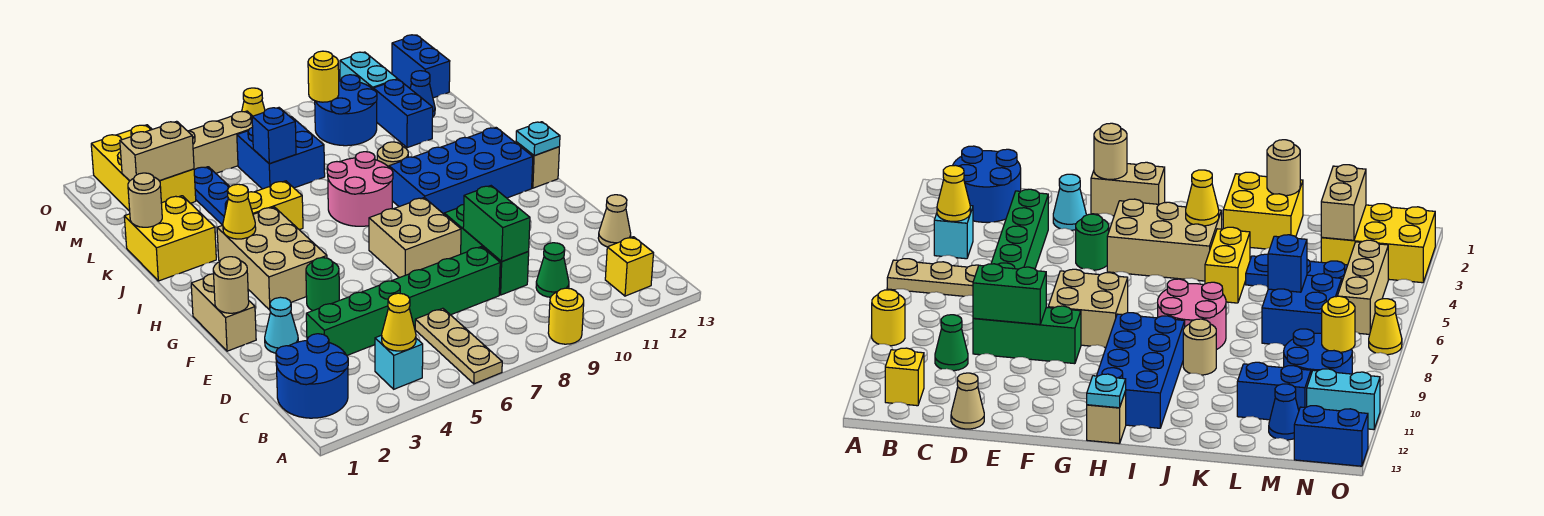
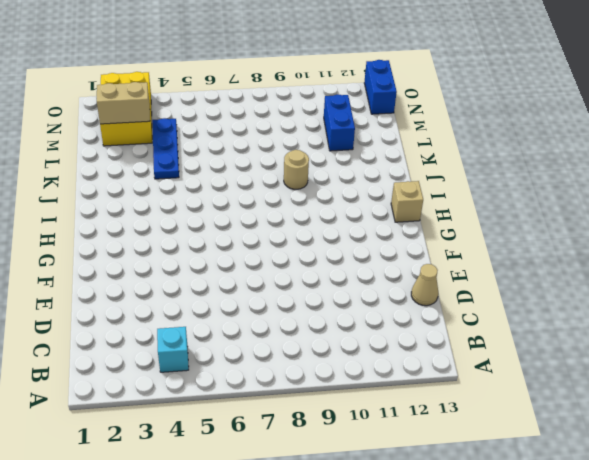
none -> tan plate A6:C6 level 1
none -> yellow round brick A9 level 1
none -> blue round brick B1:C2 level 1
none -> yellow brick B12 level 1

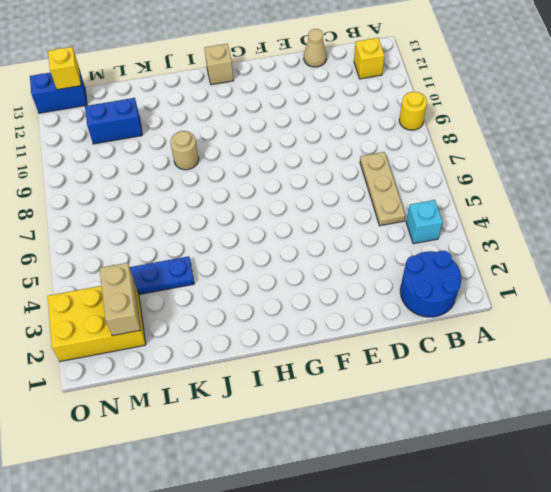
tan plate C5:C7 level 1 -> tan plate A6:C6 level 1
yellow brick N13 level 2 -> none
none -> green cone C10 level 1
none -> green brick D3:D8 level 1
none -> green brick D9:F9 level 1
none -> cyan cone E2 level 1

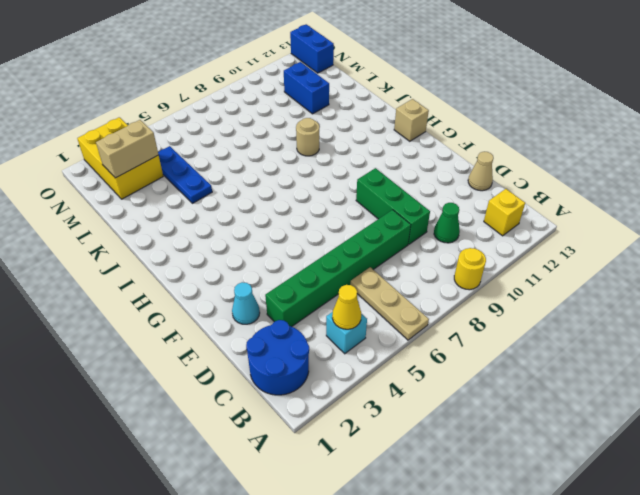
none -> tan brick F1:G1 level 1
none -> green round brick F4 level 1
none -> tan brick F7:G8 level 1
none -> tan brick G3:I4 level 1

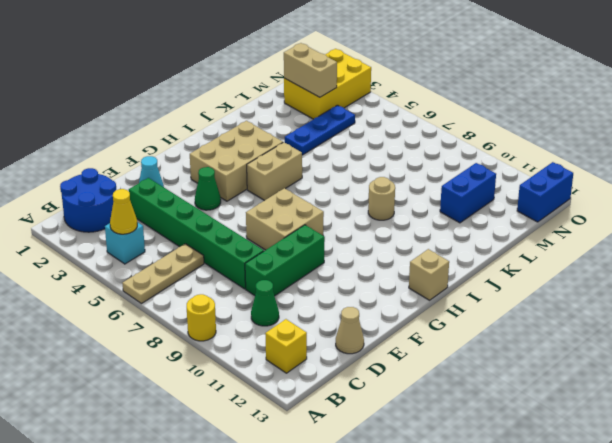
green cone F4 level 1 -> green round brick F4 level 1
tan brick H5:I5 level 1 -> tan brick F1:G1 level 1
none -> blue brick H9:I12 level 1
none -> pink round brick I7:J8 level 1
none -> yellow brick J1:K2 level 1
none -> yellow brick J4:J5 level 1

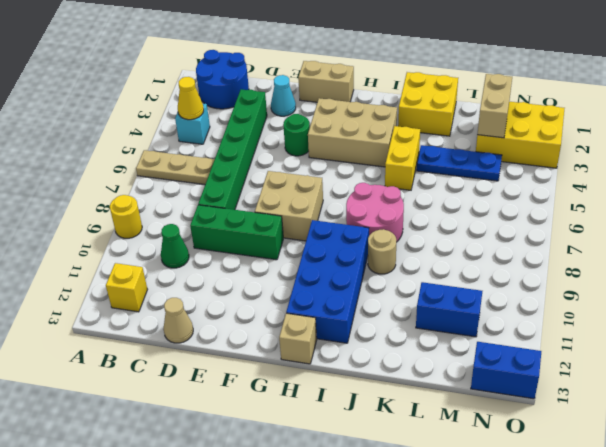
none -> blue brick L6:M7 level 1
none -> blue round brick M9:N10 level 1
none -> blue cone M12 level 1
none -> tan brick N4:N6 level 1

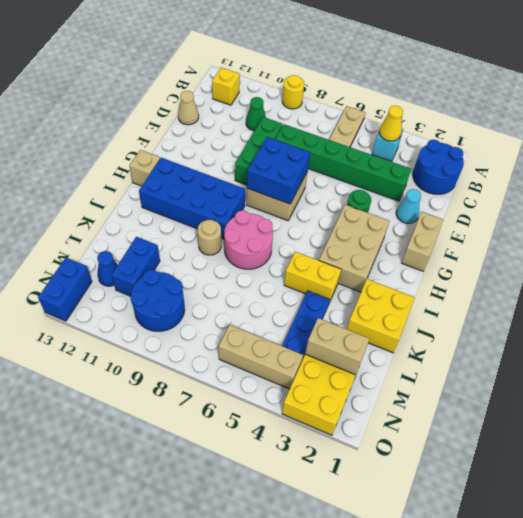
blue brick F7:G8 level 2 -> blue brick L6:M7 level 1
none -> cyan brick N11:O11 level 1
none -> yellow cone O7 level 1
none -> green brick D9:E9 level 2
none -> tan round brick F1 level 2

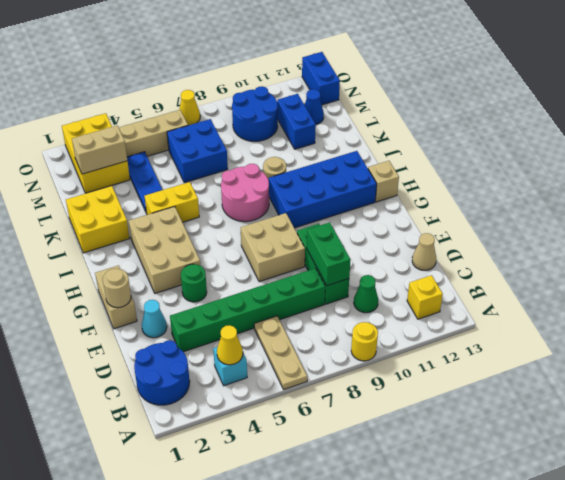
none -> cyan brick N11:O11 level 1
none -> cyan plate H13 level 2
none -> yellow cone I3 level 2
none -> tan round brick K1 level 2

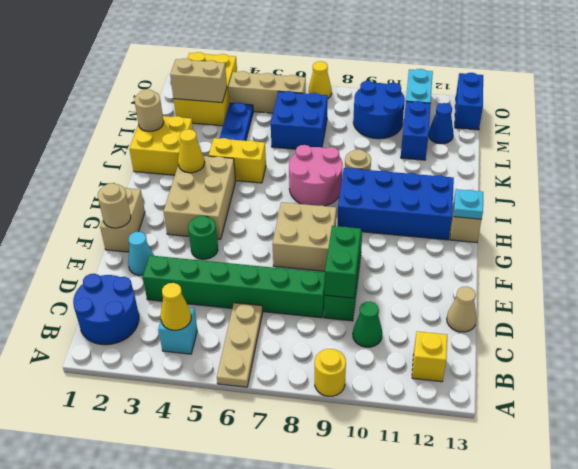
none -> blue brick L6 level 2
none -> yellow round brick N9 level 2

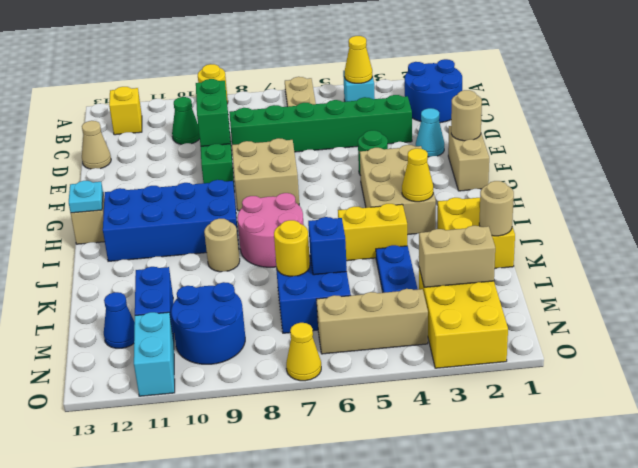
yellow round brick L7 level 2 -> yellow round brick N9 level 2
none -> blue brick N13:O13 level 1

